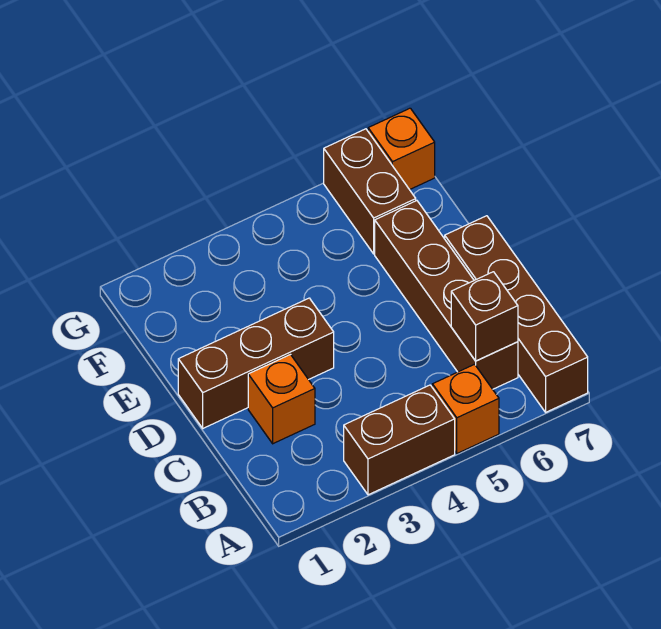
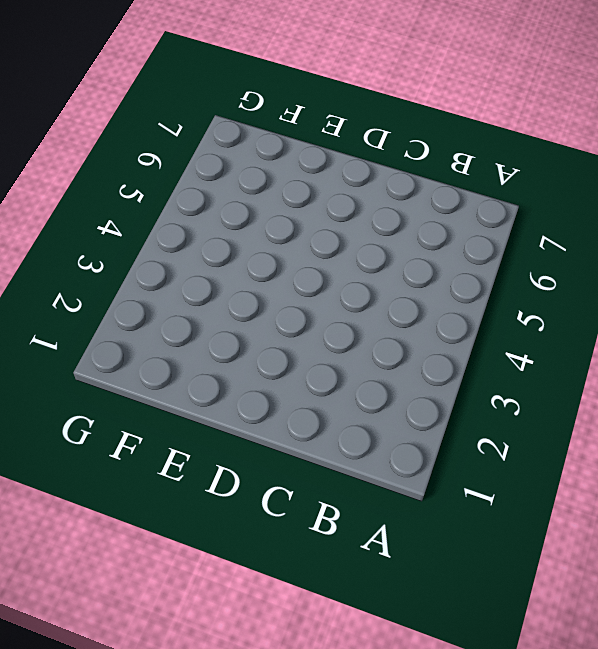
none -> brown brick A3:A4 level 1
none -> orange brick A5 level 1

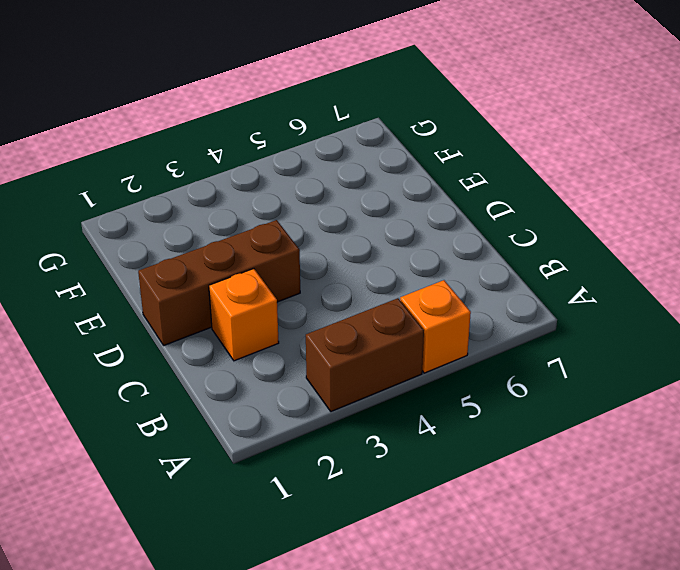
none -> brown brick A7:D7 level 1
none -> brown brick B6:E6 level 1

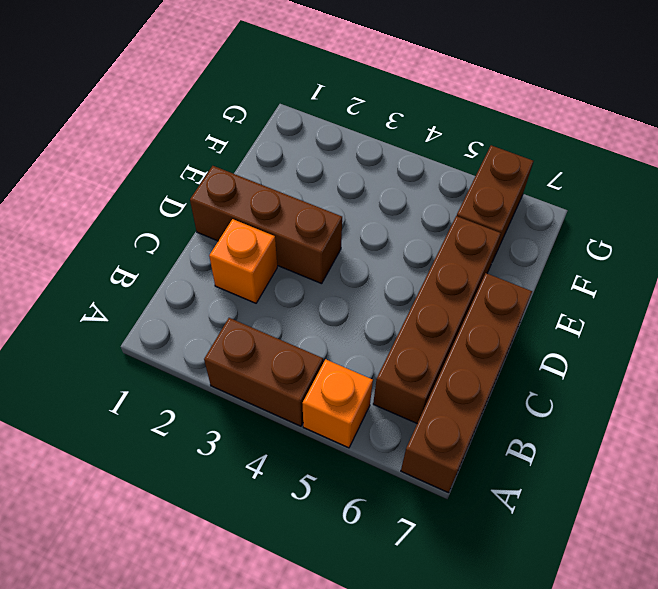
none -> orange brick G7 level 1
none -> brown brick B6 level 2

